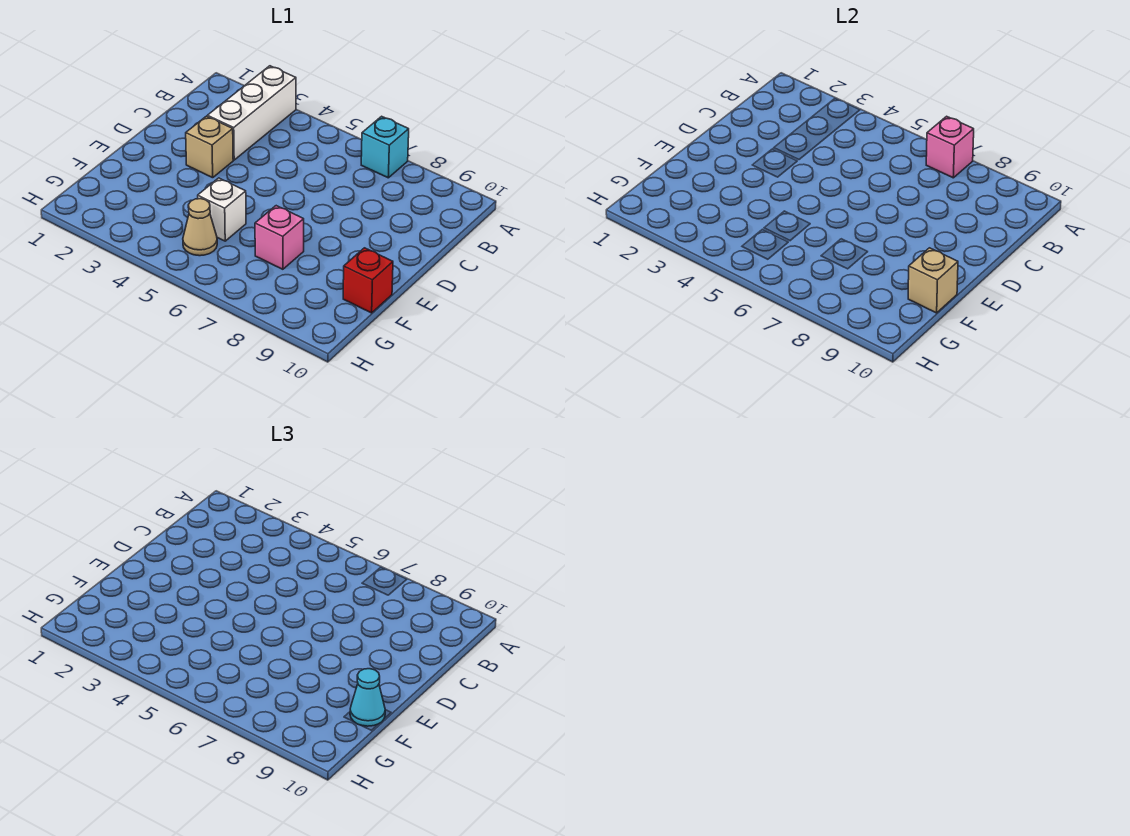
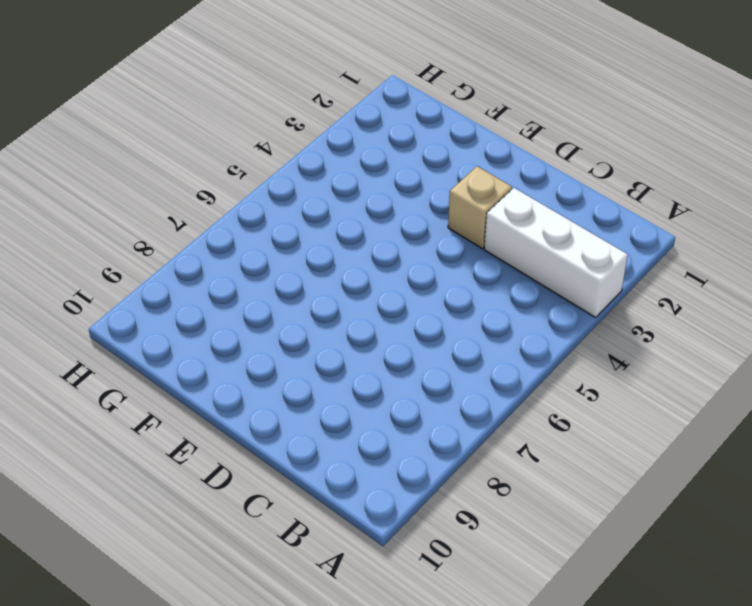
none -> cyan brick A7 level 1
none -> white brick F5 level 1

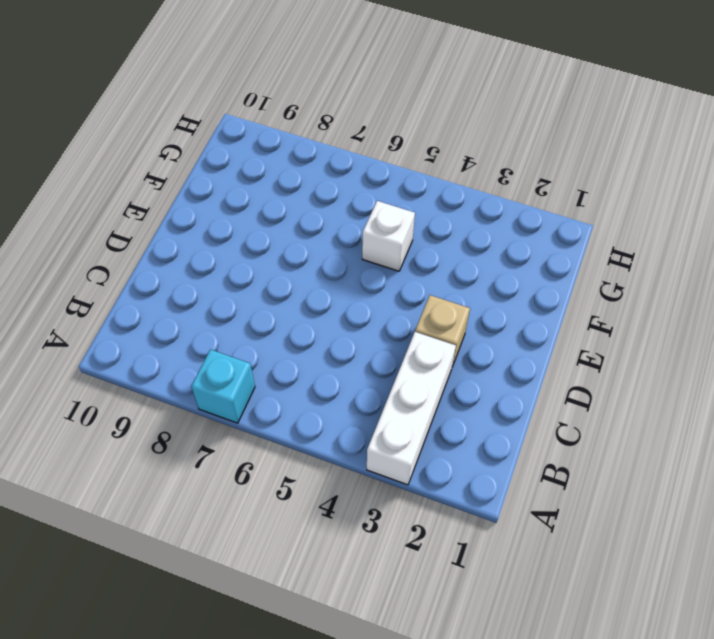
none -> pink brick F7 level 1
none -> red brick F10 level 1

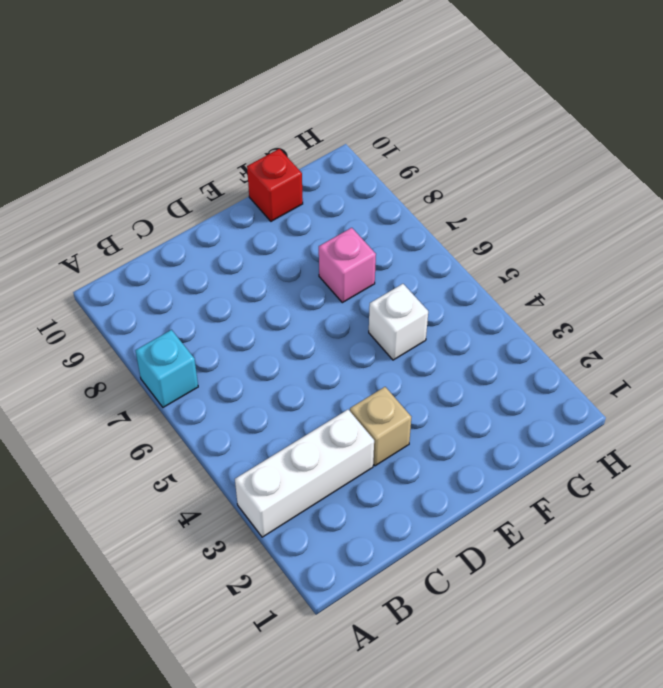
none -> tan cone G5 level 1
none -> pink brick A7 level 2

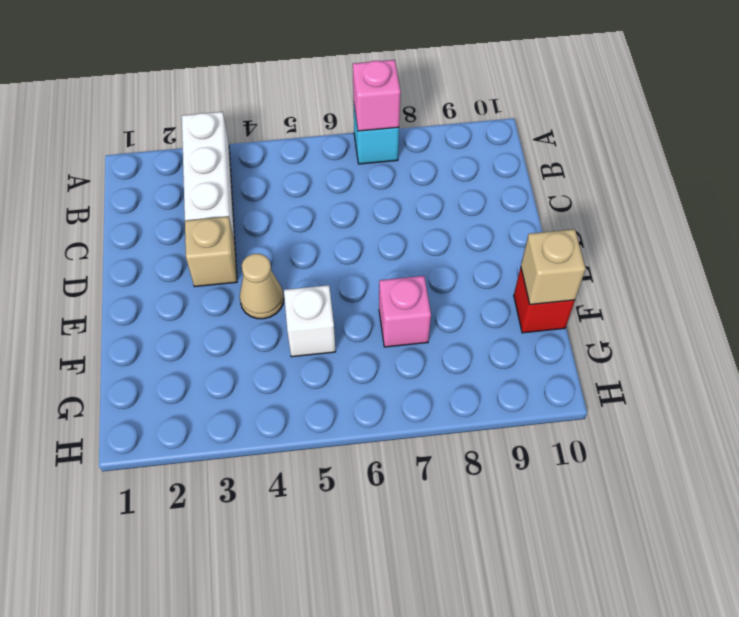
tan cone E4 level 1 -> tan cone G5 level 1
none -> cyan cone F10 level 3

